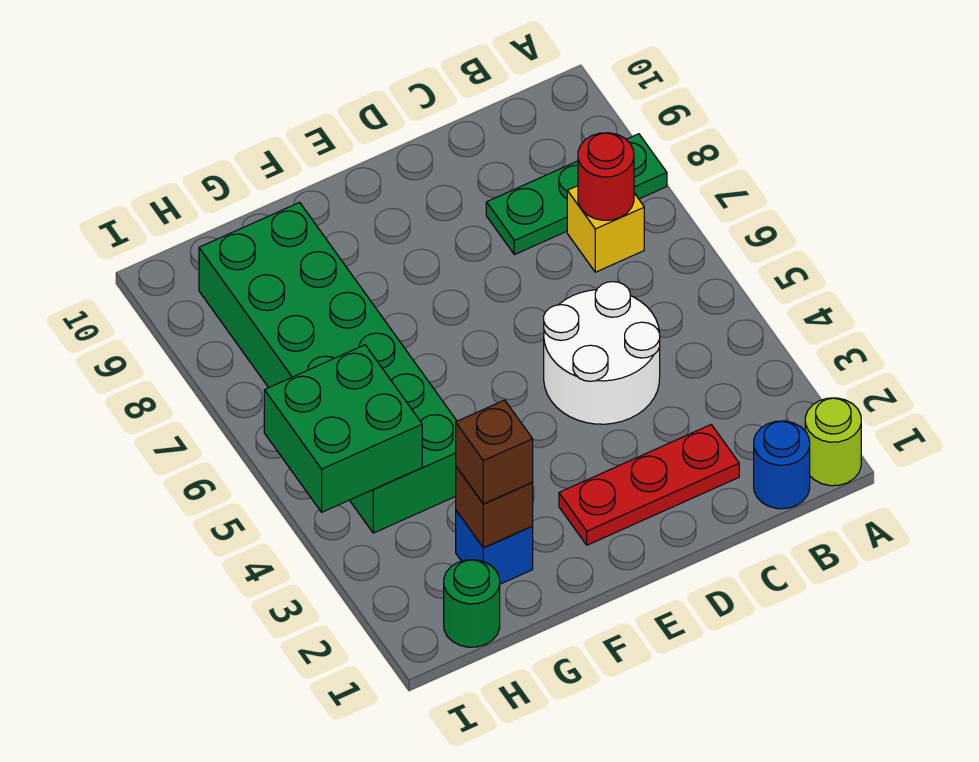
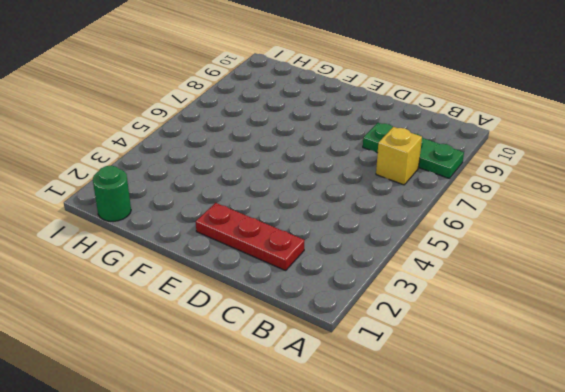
none -> lime round brick A1 level 1
none -> blue round brick B1 level 1
none -> white round brick C4:D5 level 1

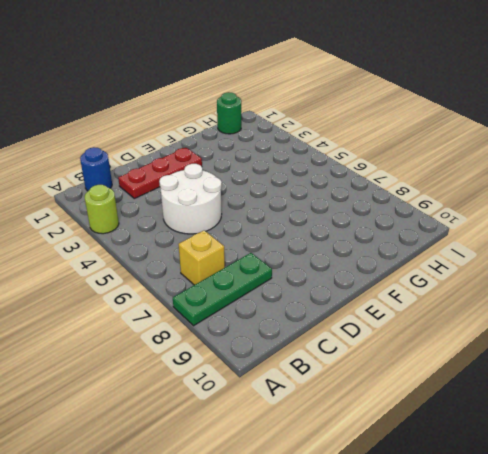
lime round brick A3 level 1 -> lime round brick A1 level 1
none -> blue brick G2 level 1
none -> green brick G4:H9 level 1
none -> red round brick B7 level 2

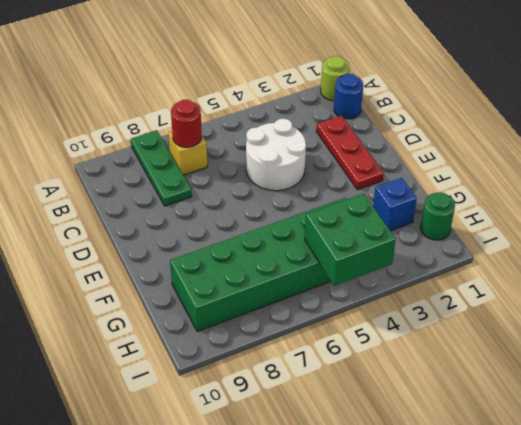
none -> brown brick G2 level 2
none -> brown brick G2 level 3

